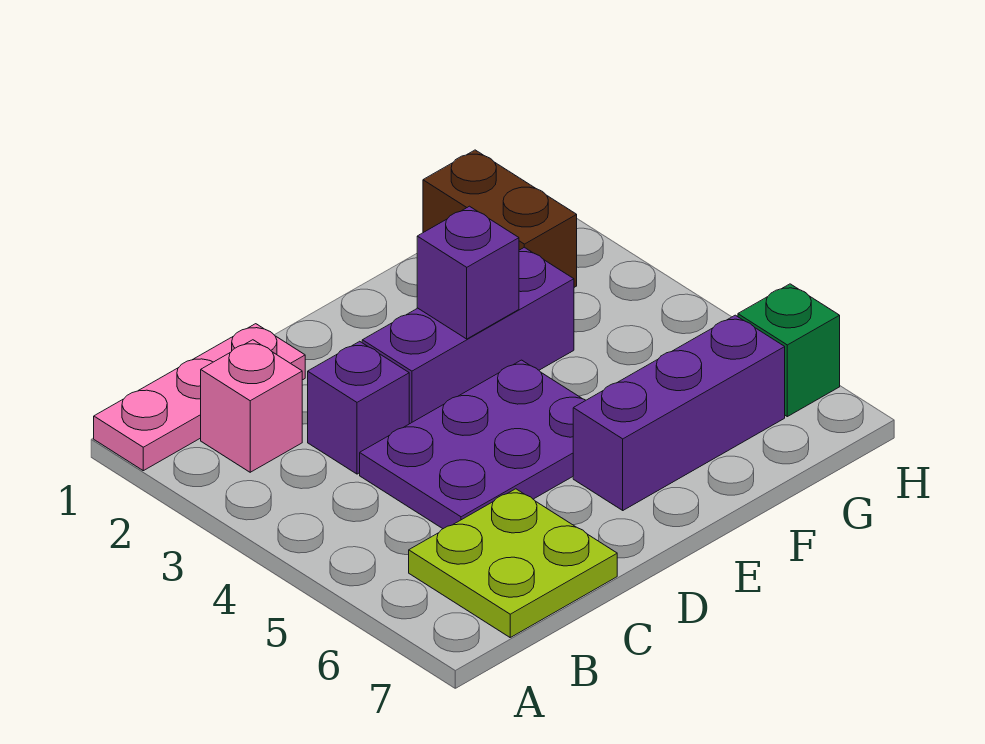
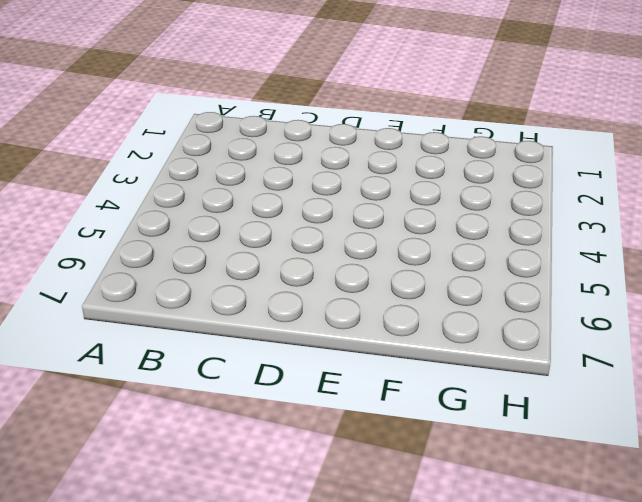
none -> pink plate A1:C1 level 1
none -> pink brick B2 level 1

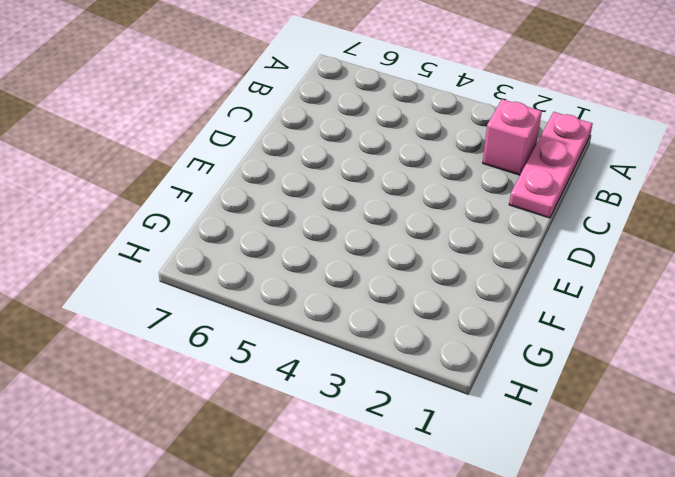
none -> lime plate B6:C7 level 1
none -> purple brick C3 level 1

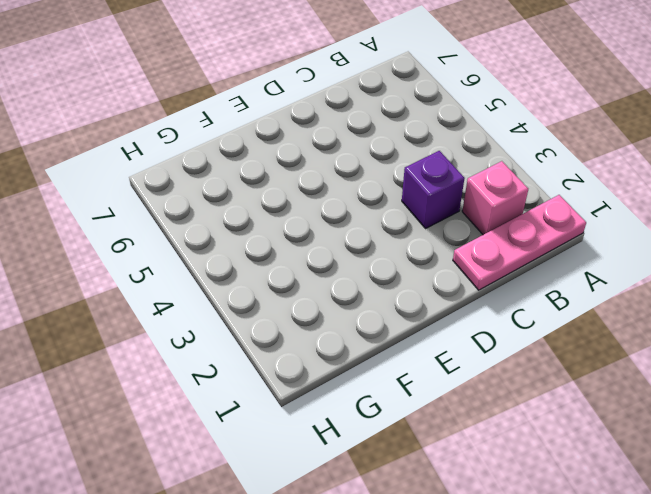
none -> lime plate B6:C7 level 1
none -> purple plate C4:E5 level 1

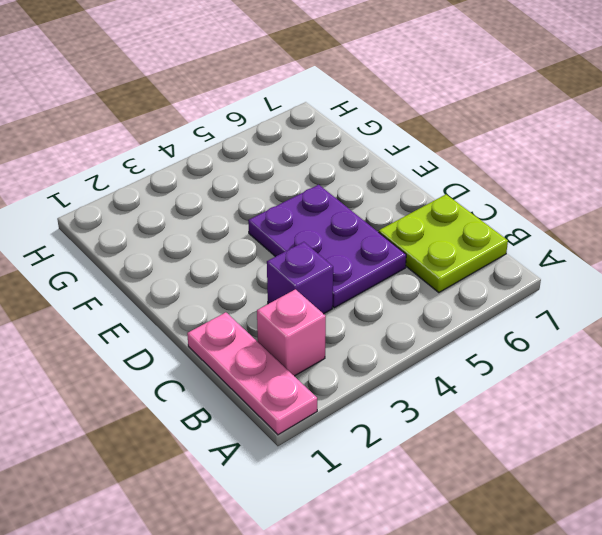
none -> purple brick D3:F3 level 1
none -> purple brick E6:G6 level 1

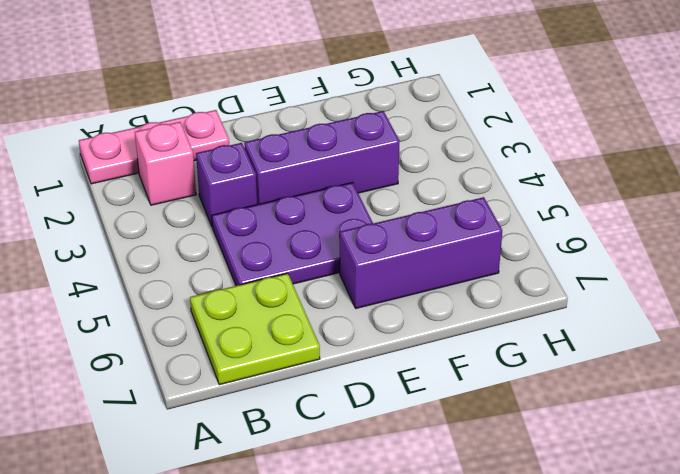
none -> brown brick G1:G2 level 1
none -> green brick H6 level 1

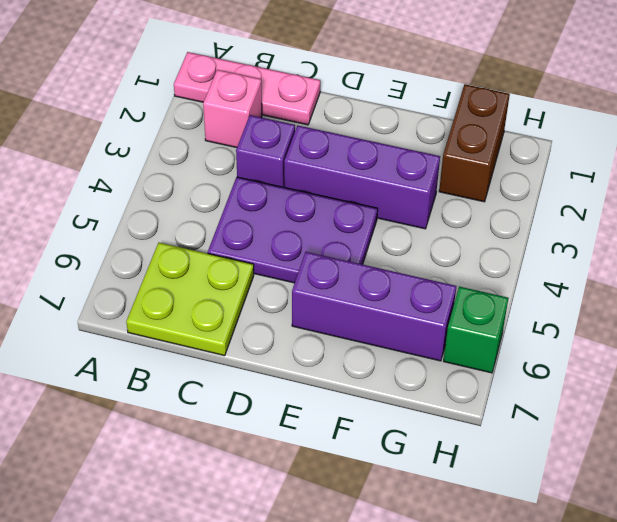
none -> purple brick E3 level 2

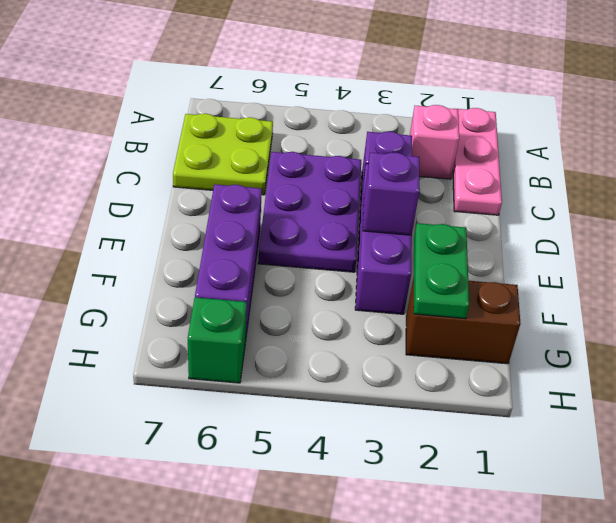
green plate F2:G2 level 2 -> none

